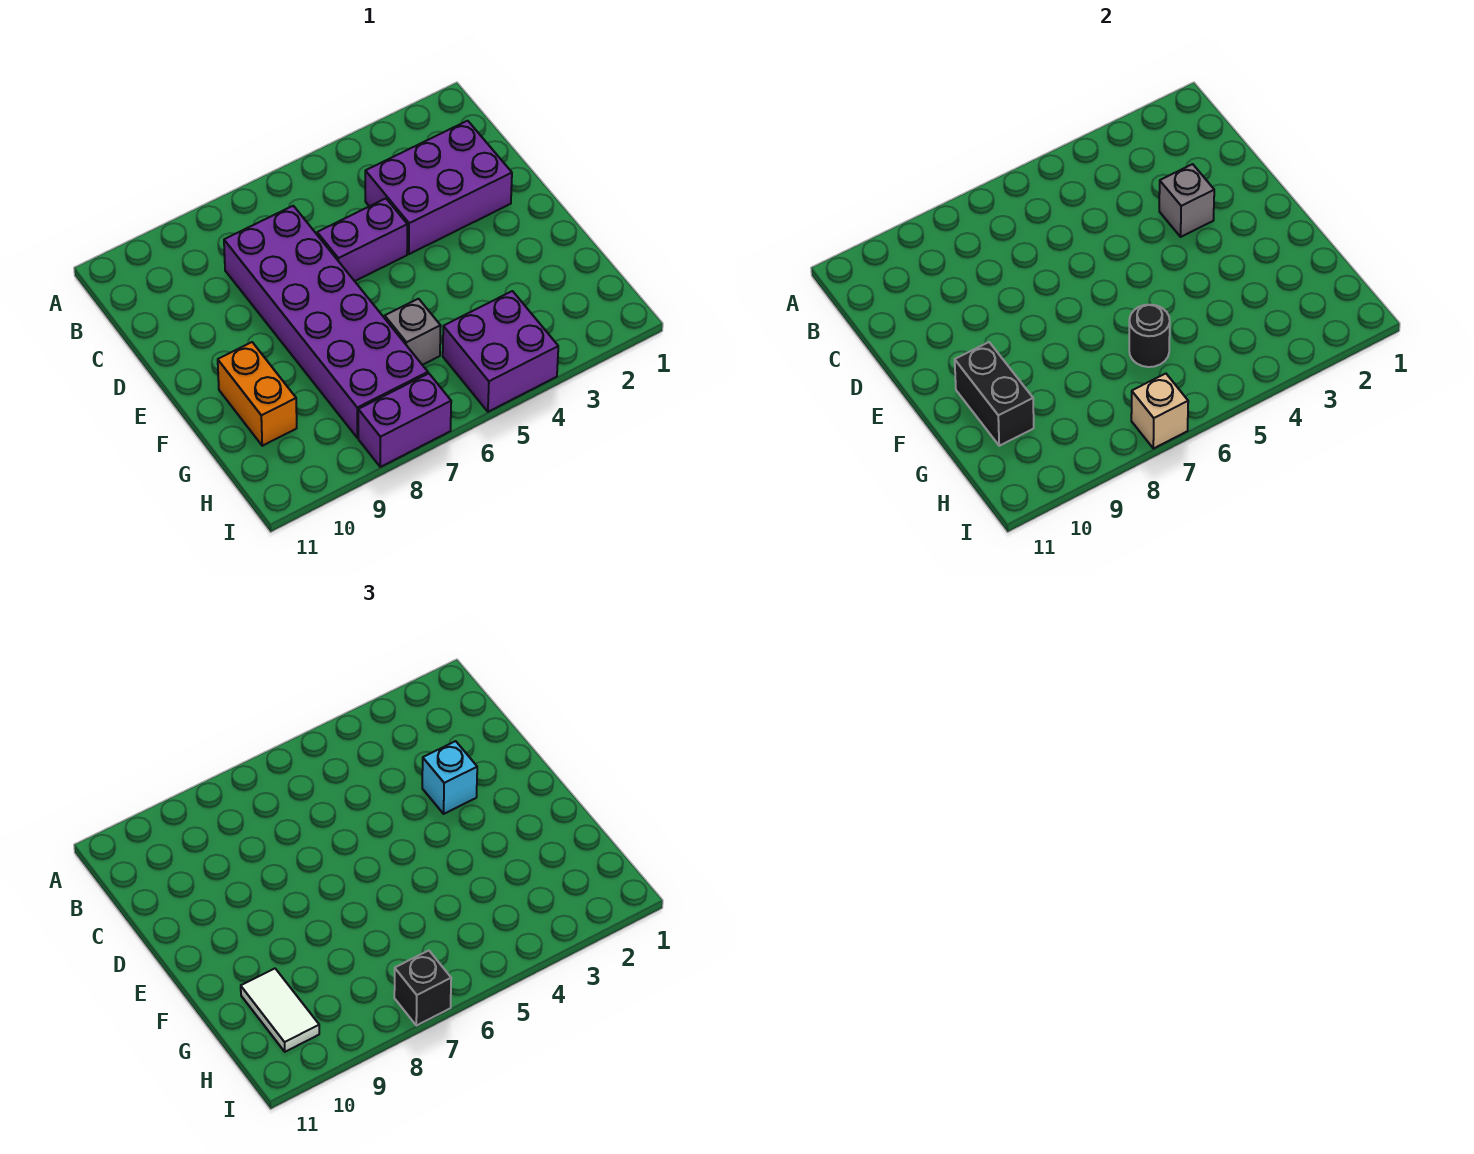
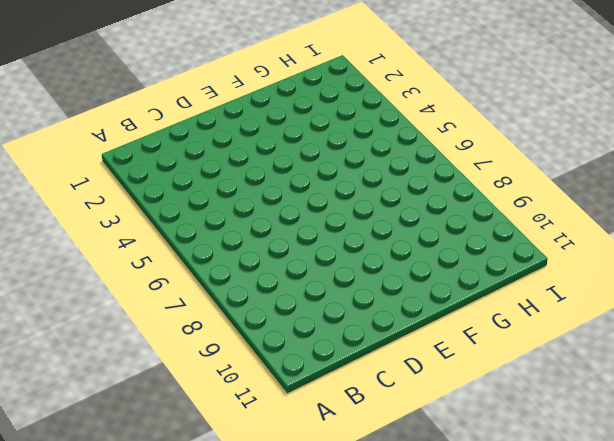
none -> purple brick C2:D4 level 1
none -> purple brick C7:H8 level 1
none -> purple brick D5:D6 level 1

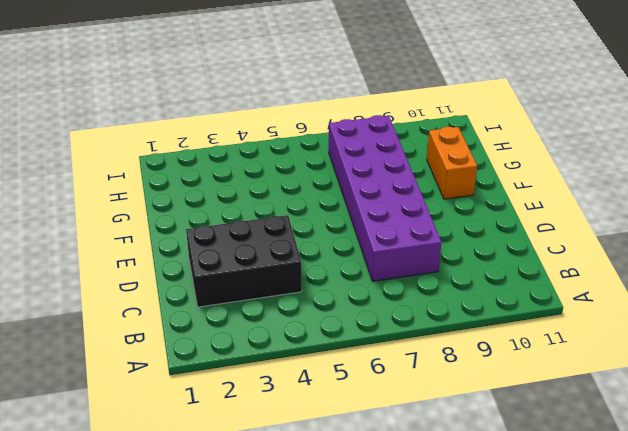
black brick C2:D4 level 1 -> purple brick C2:D4 level 1
none -> purple brick D5:D6 level 1
none -> grey brick G6 level 1
none -> purple brick H4:I5 level 1

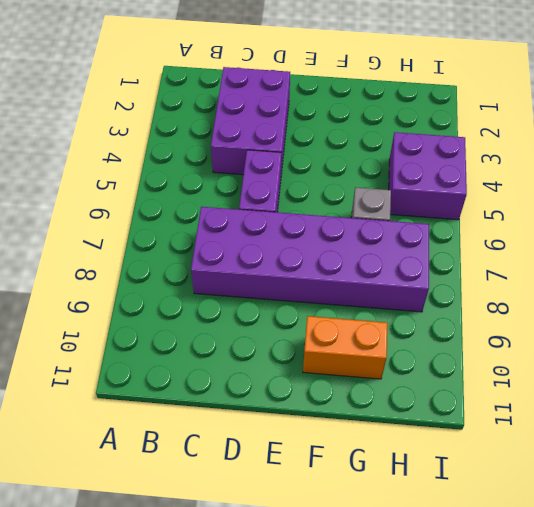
none -> purple brick I7:I8 level 1
none -> grey brick D3 level 2
none -> black brick F10:G10 level 2

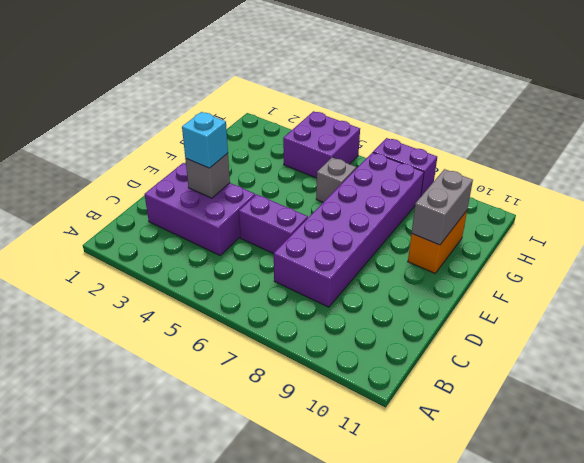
grey brick F10:G10 level 2 -> black brick F10:G10 level 2
none -> black round brick G6 level 2
none -> tan brick I7 level 2
none -> white tile G10:H10 level 3

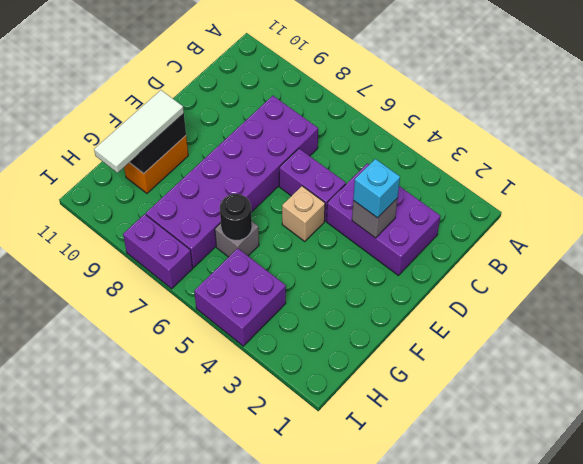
tan brick E5 level 1 -> tan brick I7 level 2
white tile F10:H10 level 3 -> white tile G10:H10 level 3
none -> black brick I7 level 3

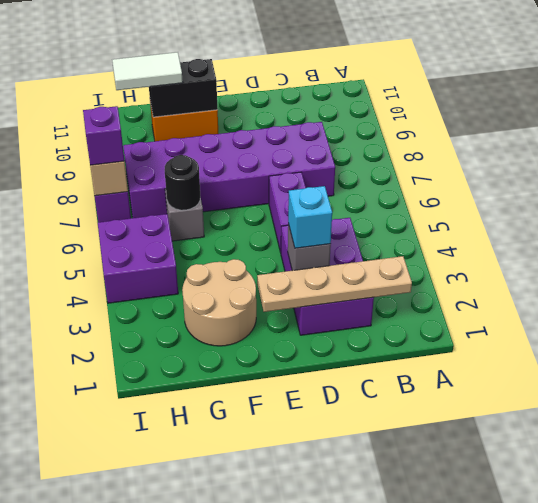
tan plate B2:E2 level 2 -> none
tan round brick F2:G3 level 1 -> none
purple brick I7 level 3 -> black brick I7 level 3

